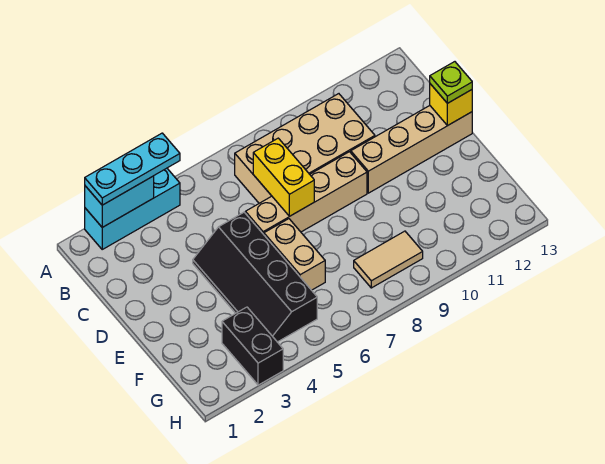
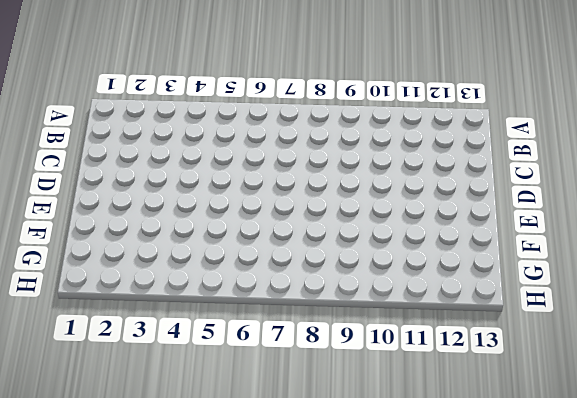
none -> cyan brick A2:A4 level 1
none -> tan brick B7:C10 level 1
none -> black slope D4:G5 level 1 top 5

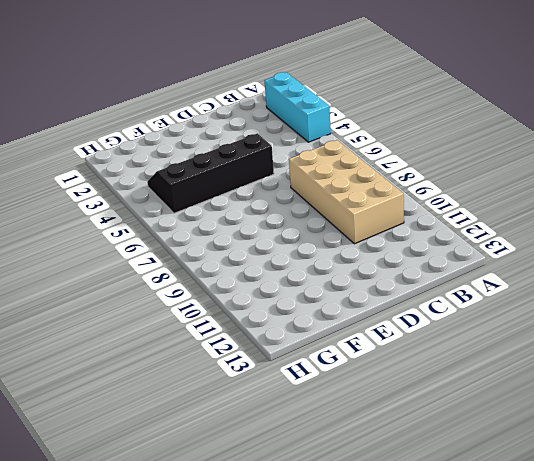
none -> tan brick D6:D9 level 1
none -> tan brick D10:D13 level 1
none -> tan brick E6:F6 level 1

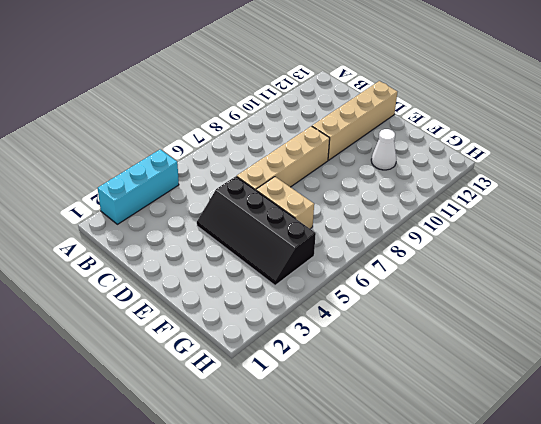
white cone F11 level 1 -> none
none -> tan brick B7:C10 level 1
none -> black brick G3:H3 level 1
none -> tan tile G8:G9 level 1

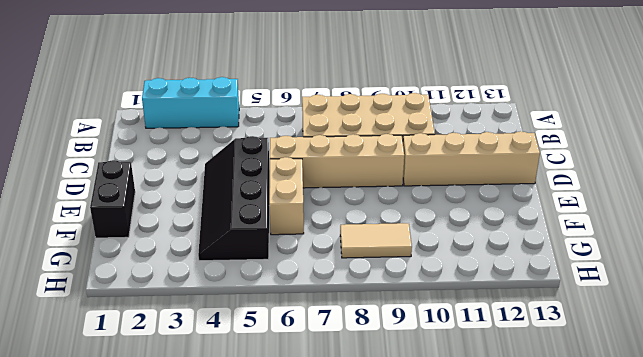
black brick E1:F1 level 1 -> black brick G3:H3 level 1
none -> cyan brick A2:A3 level 2
none -> yellow brick C7:D7 level 2
none -> yellow brick D13 level 2

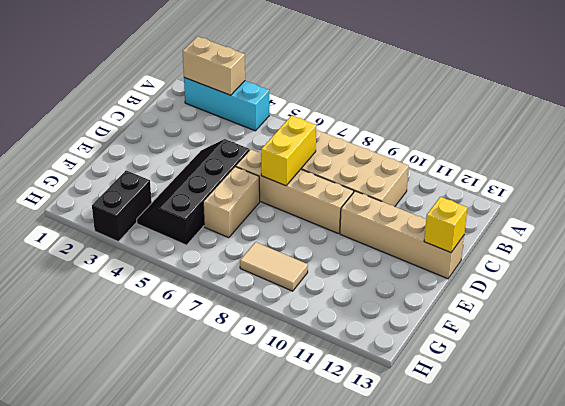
tan brick A2:A3 level 2 -> cyan brick A2:A3 level 2
none -> cyan plate A2:A4 level 3
none -> lime plate D13 level 3

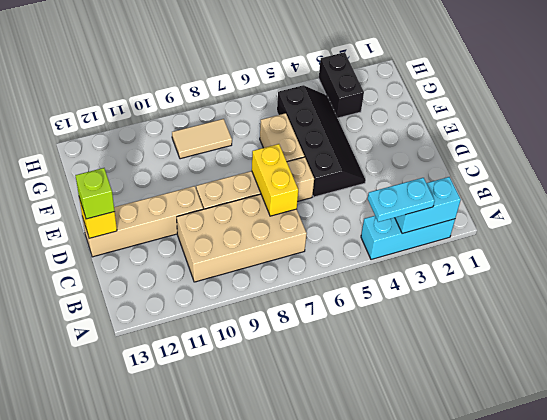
cyan plate A3:A4 level 3 -> cyan plate A2:A4 level 3
lime brick D13 level 3 -> lime plate D13 level 3

